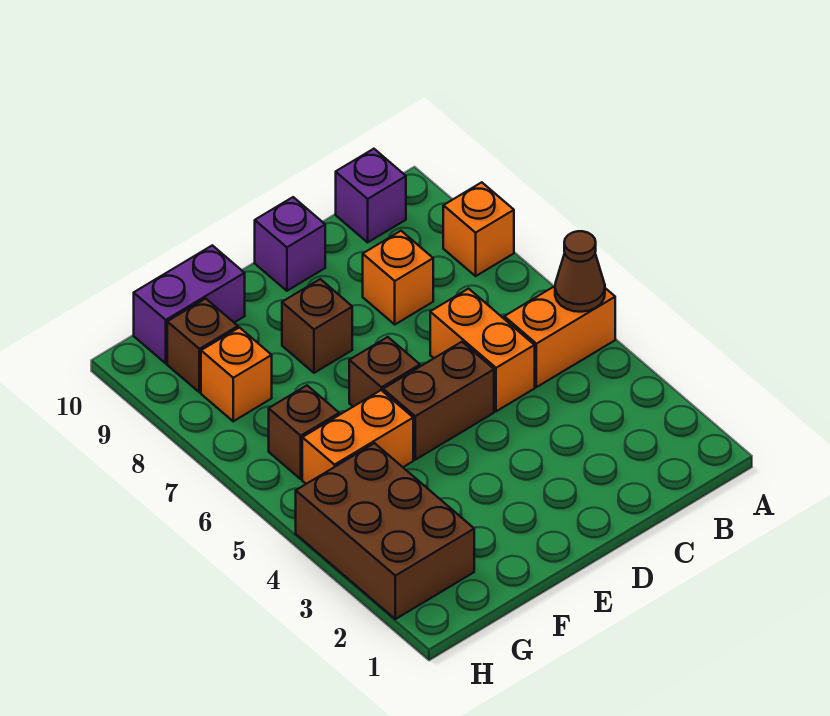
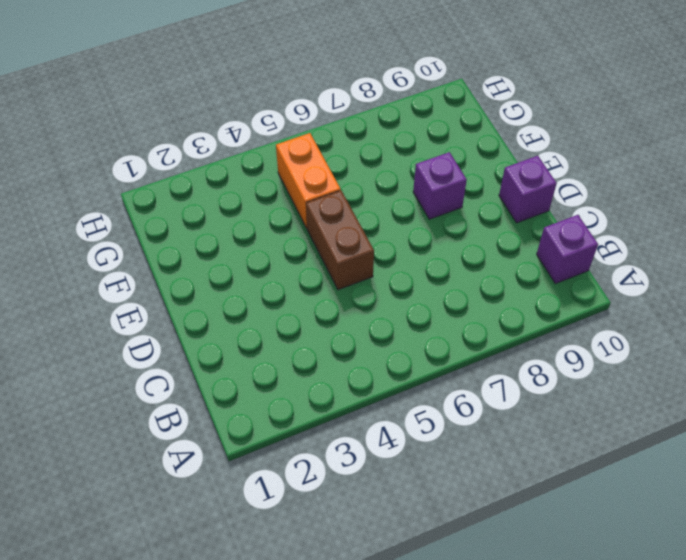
purple brick E8 level 1 -> brown brick E8 level 1
none -> orange brick A5:B5 level 1
none -> orange brick A8 level 1
none -> orange brick C5:C6 level 1

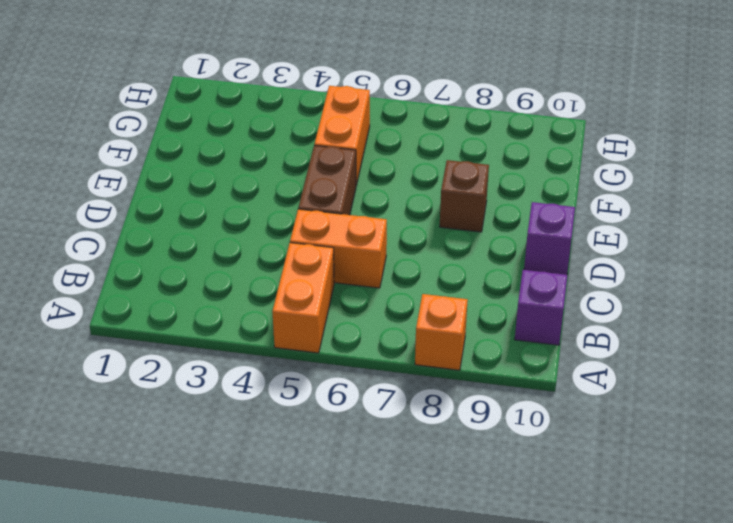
none -> orange brick C8 level 1
none -> brown brick E6 level 1
none -> purple brick F10:G10 level 1

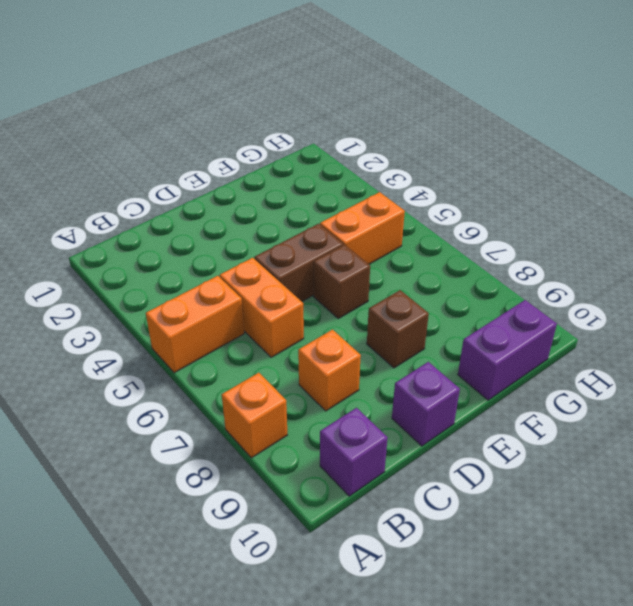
none -> brown brick G2:H4 level 1
none -> brown brick G6 level 1
none -> orange brick G8 level 1

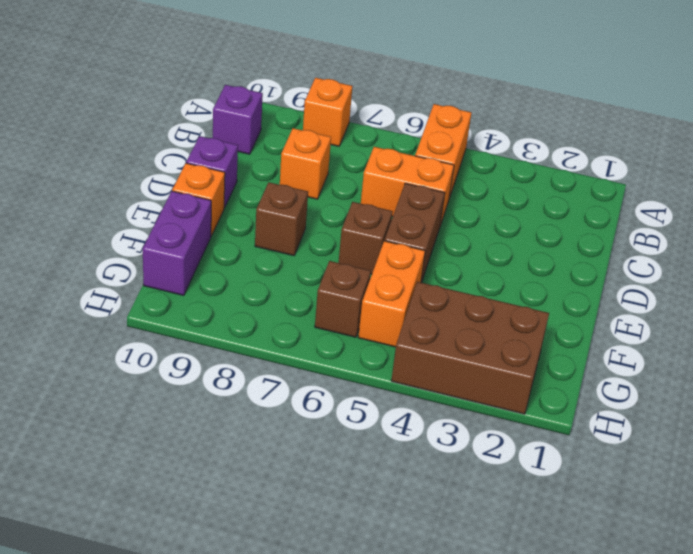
orange brick E10 level 1 -> orange brick G8 level 1
none -> brown brick G9 level 1
none -> brown cone A5 level 2

